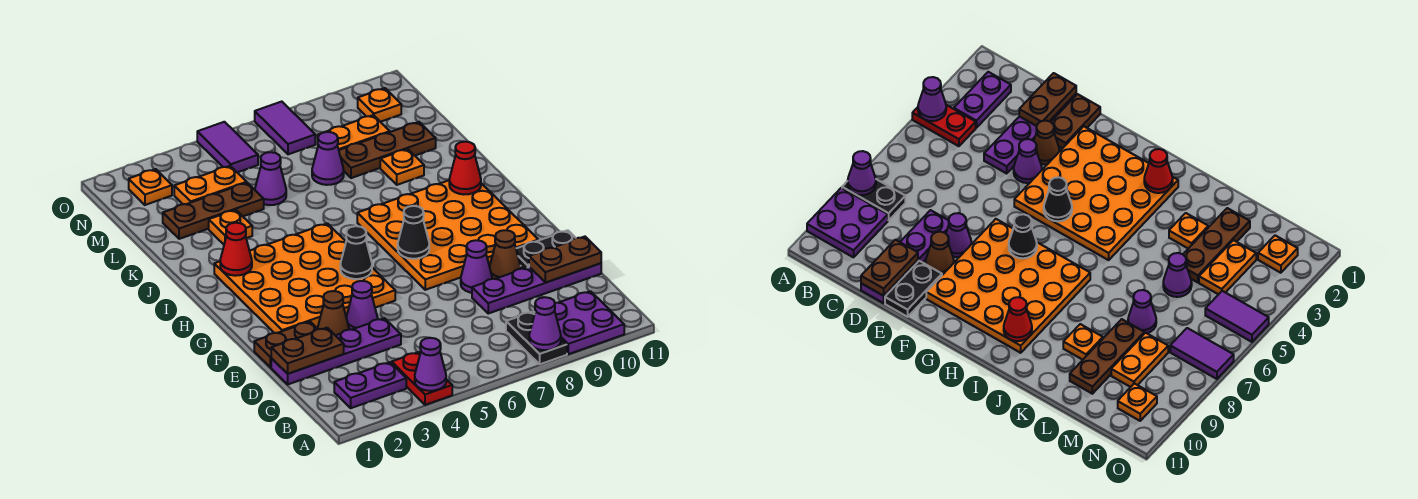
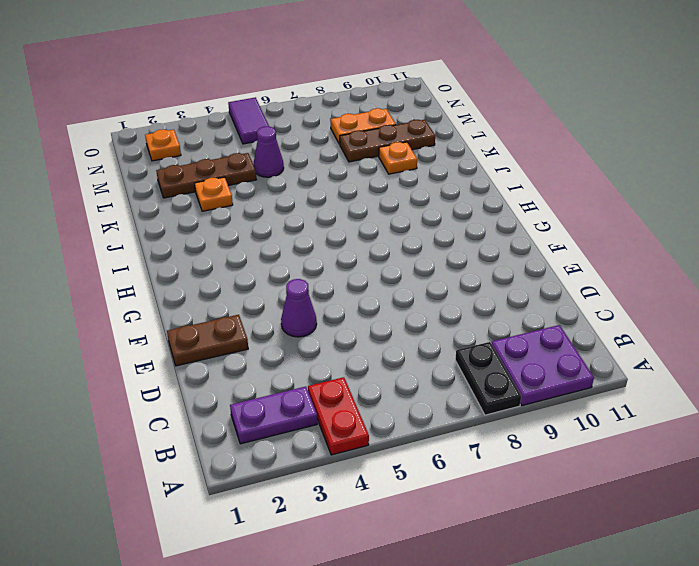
none -> purple plate D1:D4 level 1
none -> purple plate D8:D11 level 1
none -> brown cone E3 level 1
none -> purple cone E8 level 1

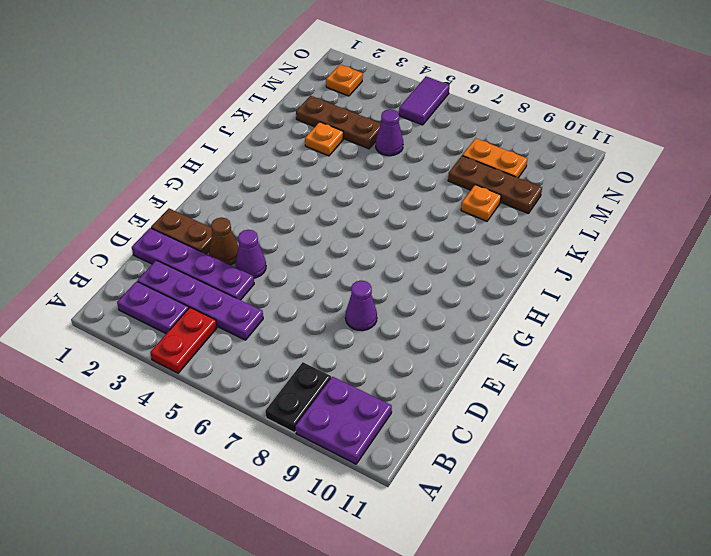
purple plate C2:C5 level 1 -> purple plate D8:D11 level 1
none -> brown cone E9 level 1
none -> black plate E10:E11 level 1
none -> orange plate F2:I5 level 1
none -> orange plate F7:I10 level 1

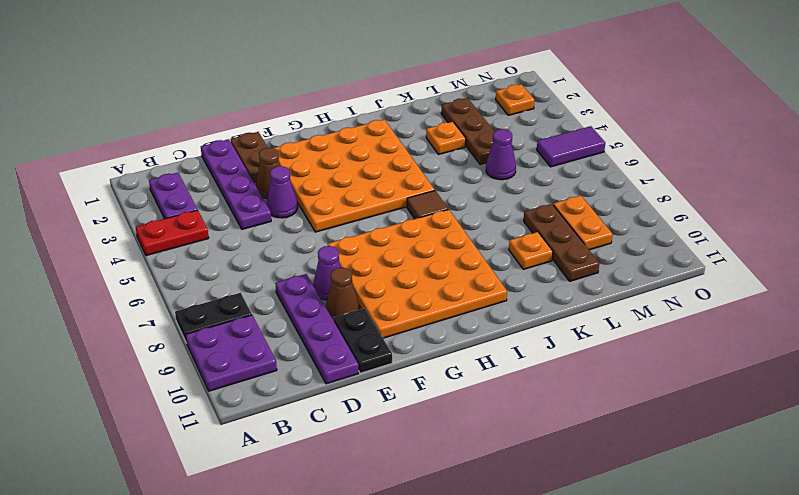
brown tile I6 level 1 -> none
none -> purple cone L7 level 1
none -> orange plate M3:M4 level 1
none -> purple tile N7:O7 level 1
none -> orange plate N10 level 1

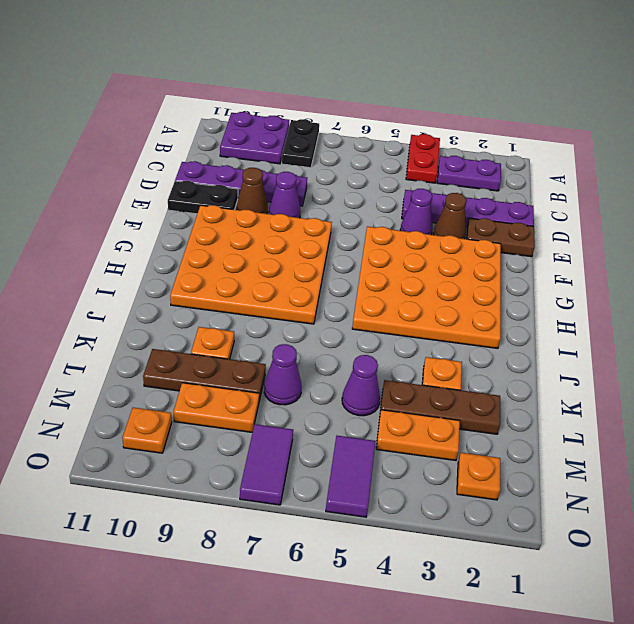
none -> purple cone A4 level 2
none -> purple cone A8 level 2
none -> brown plate D1:D2 level 2
none -> brown plate D10:D11 level 2

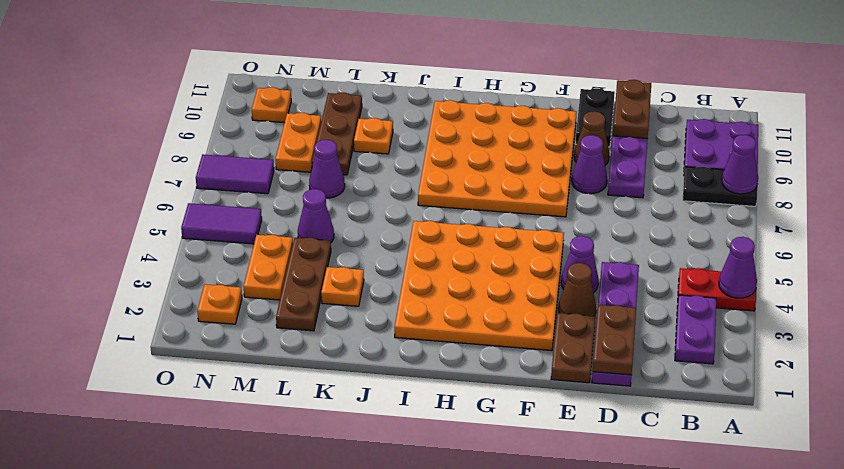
none -> black cone G5 level 2
none -> black cone G7 level 2
none -> red cone I2 level 2
none -> red cone I10 level 2

